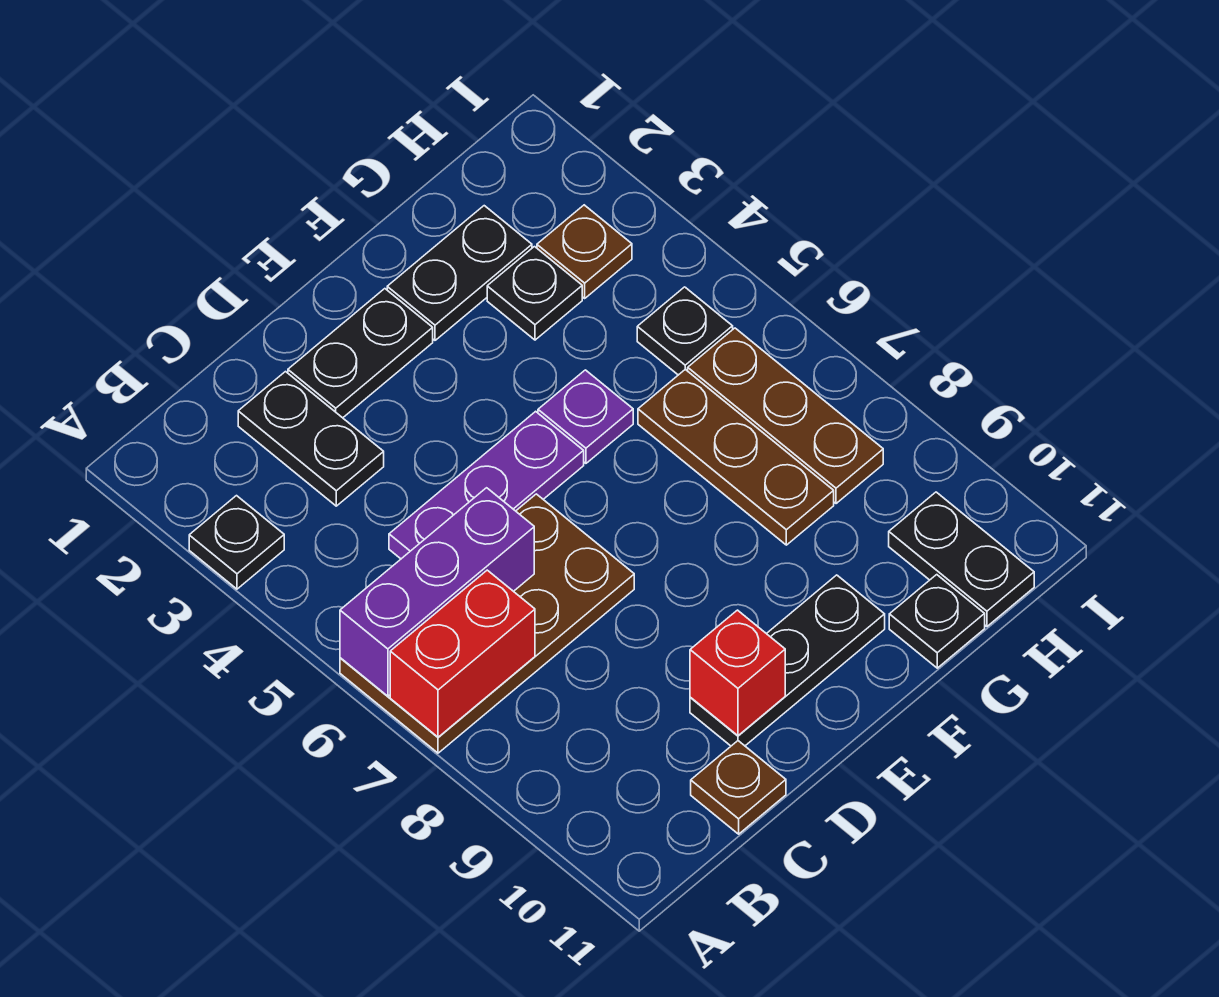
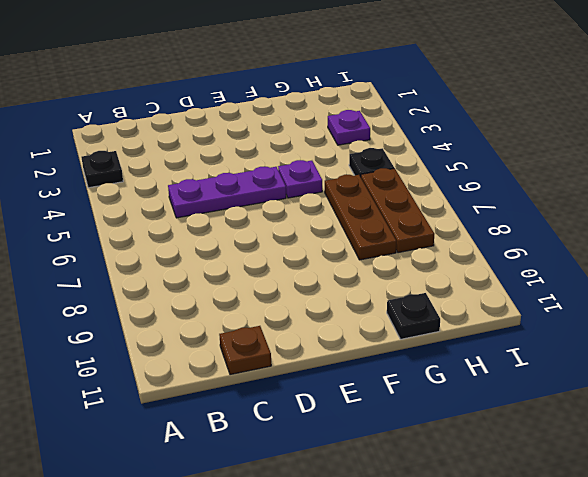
purple plate H3 level 1 -> brown plate H3 level 1
none -> brown plate A6:D7 level 1
none -> black plate C2:C3 level 1
none -> black plate D2:E2 level 1

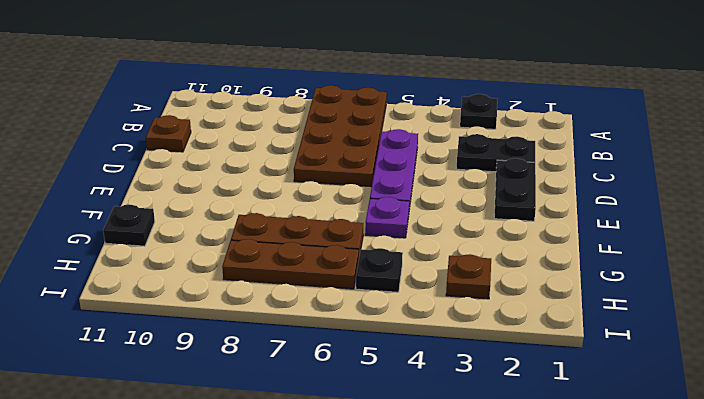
none -> black plate D10:F10 level 1
none -> black plate F2:G2 level 1
none -> black plate G3 level 1

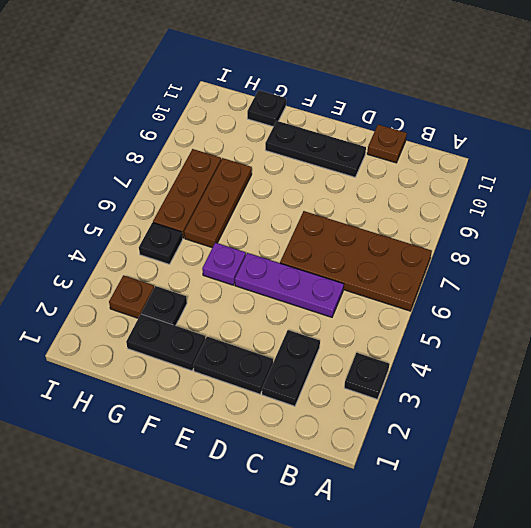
none -> black plate H10:H11 level 1
none -> purple brick A6:C6 level 2
none -> red brick A7:B7 level 2

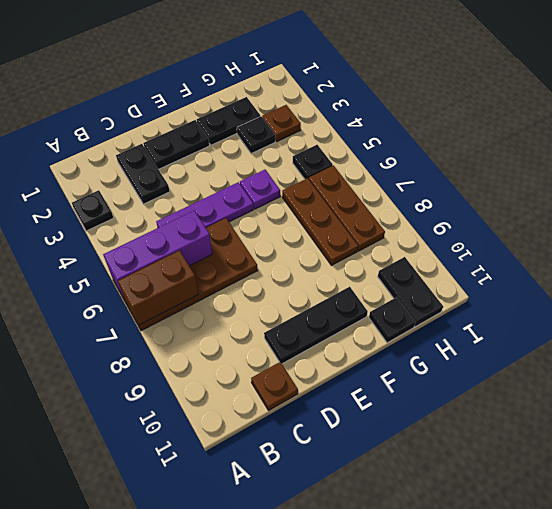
brown brick A7:B7 level 2 -> red brick A7:B7 level 2
none -> red brick D10 level 2

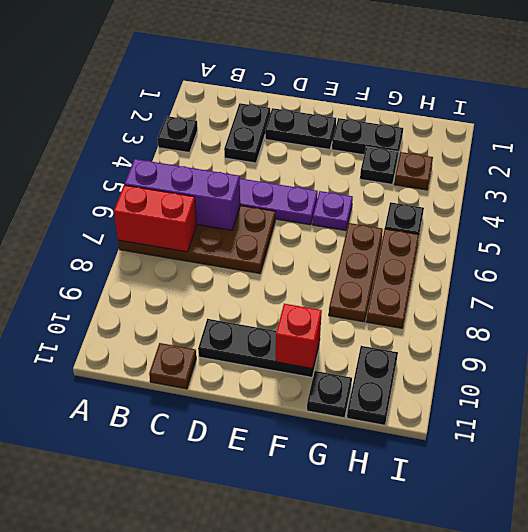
red brick F10 level 2 -> red brick D10 level 2

